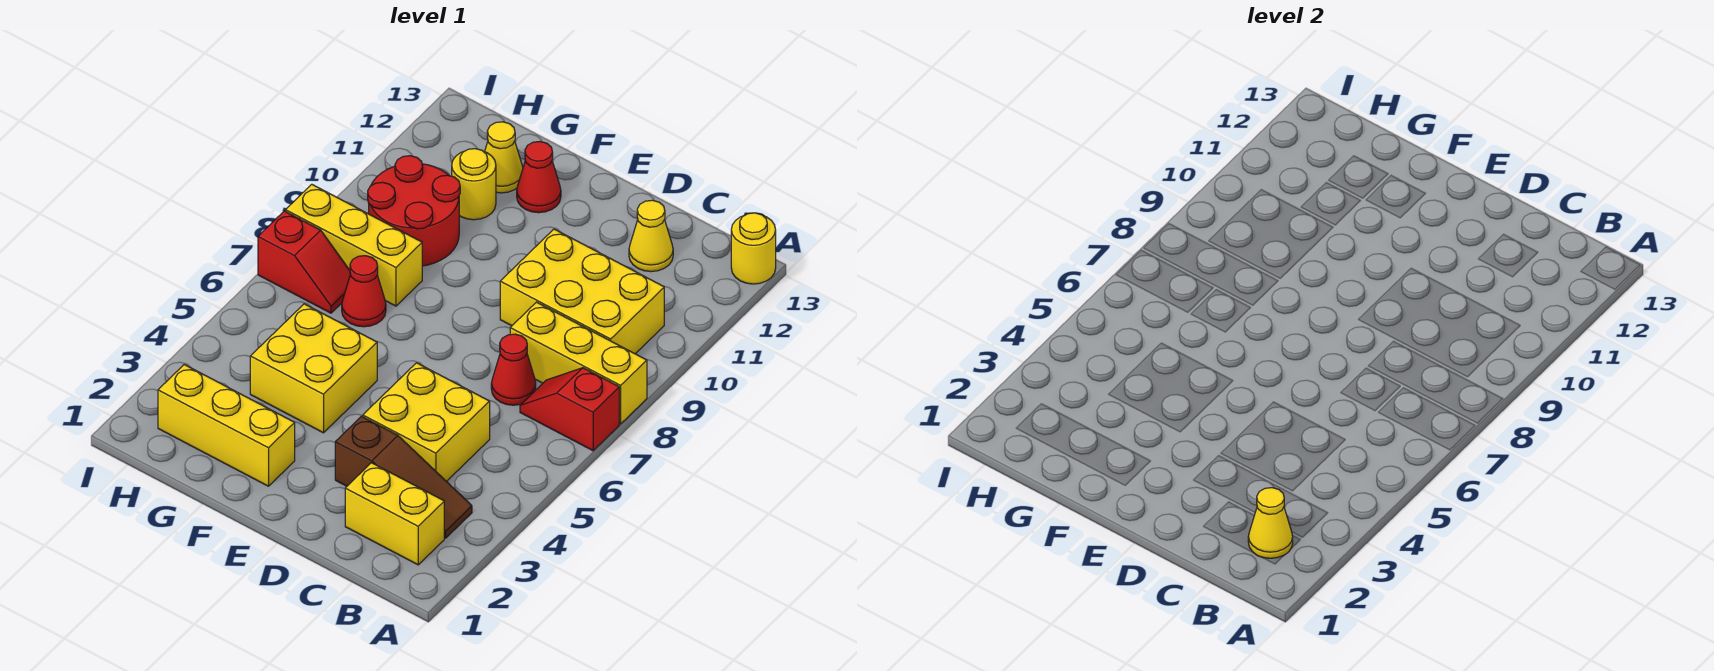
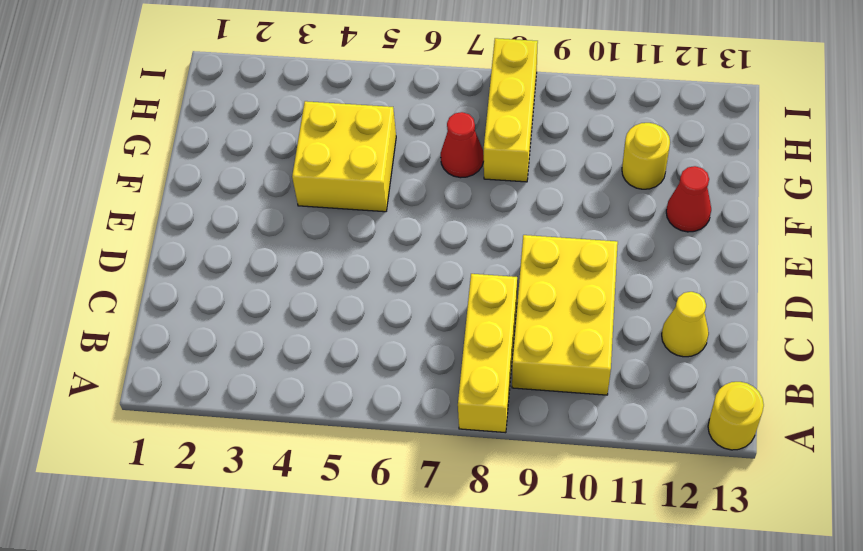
none -> red slope A7:B7 level 1 top A
none -> yellow brick B2:C2 level 1
none -> brown slope B3:D3 level 1 top D

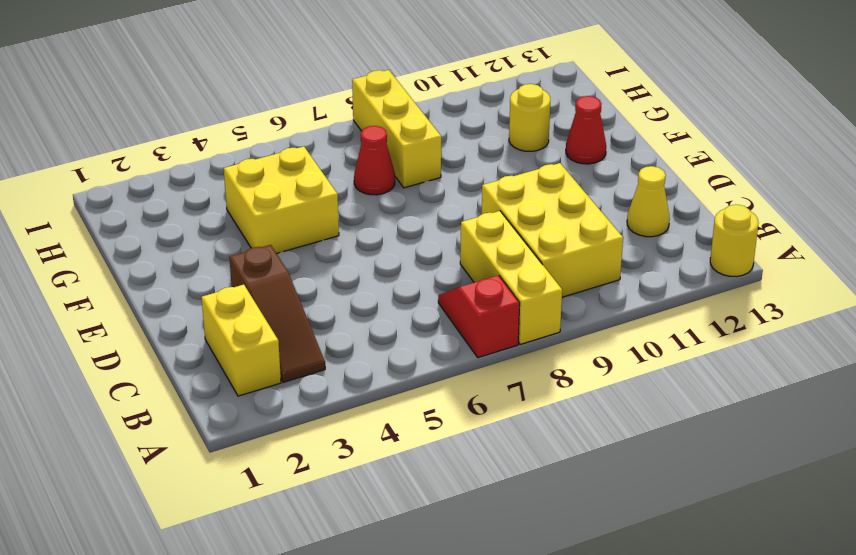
none -> yellow brick C4:D5 level 1
none -> red cone C7 level 1
none -> yellow brick F2:H2 level 1

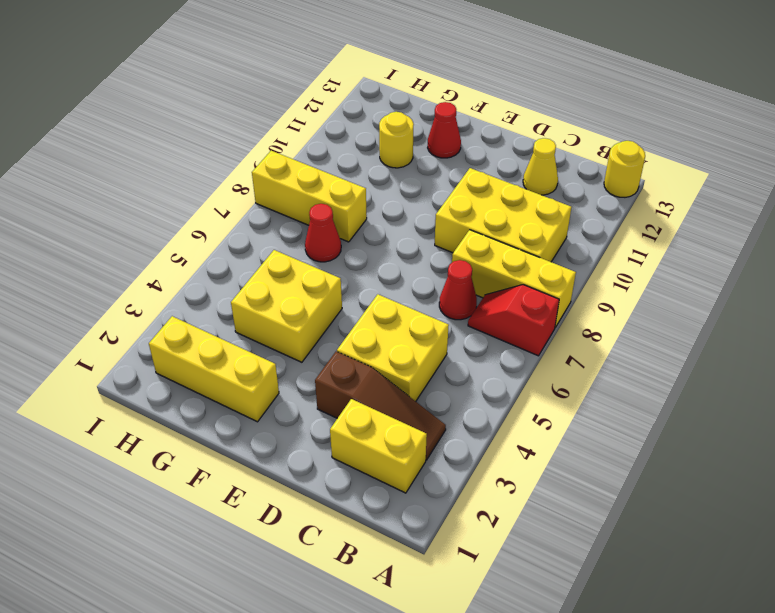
none -> red round brick G9:H10 level 1
none -> yellow cone G12 level 1
none -> red slope H7:I7 level 1 top I

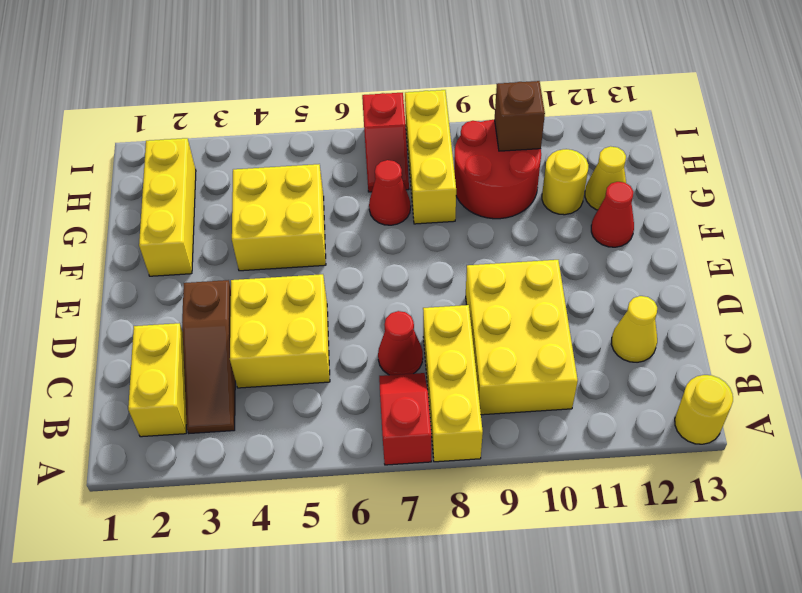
brown brick H10 level 2 -> none
none -> yellow cone B2 level 2

